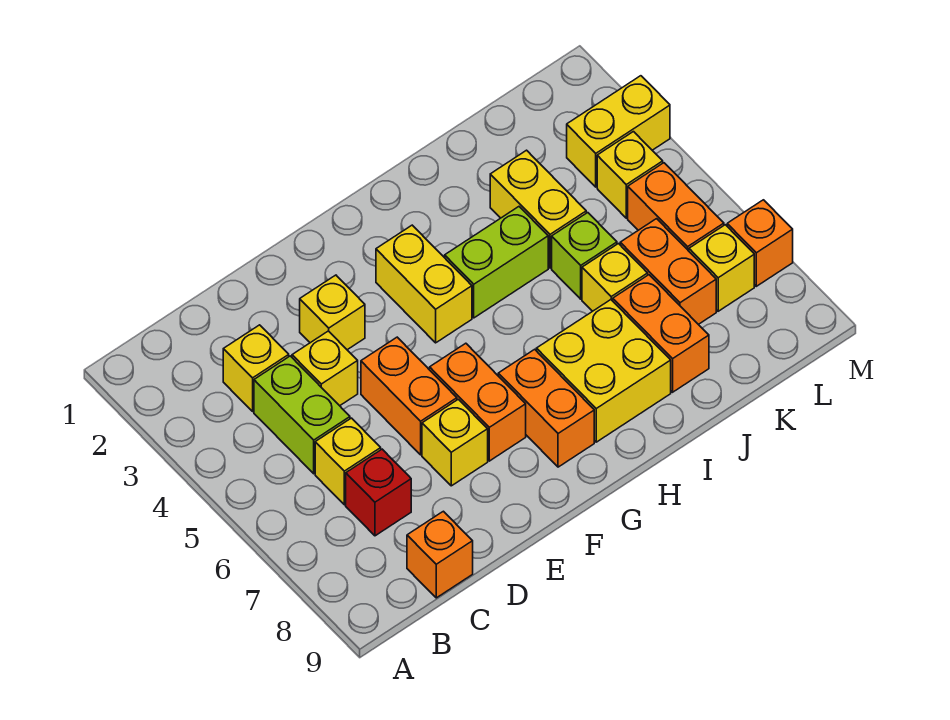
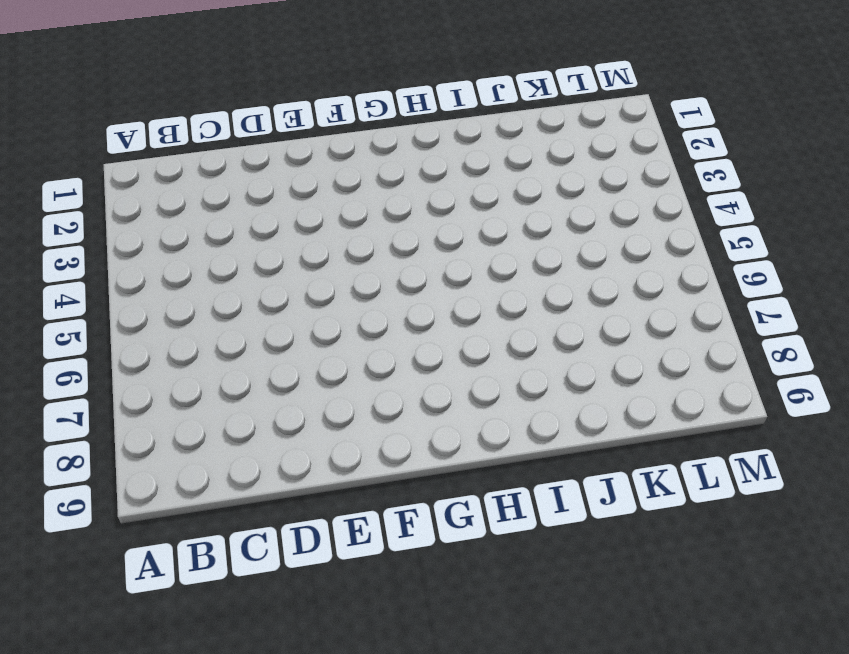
none -> yellow brick C3 level 1
none -> lime brick C4:C5 level 1
none -> yellow brick C6 level 1

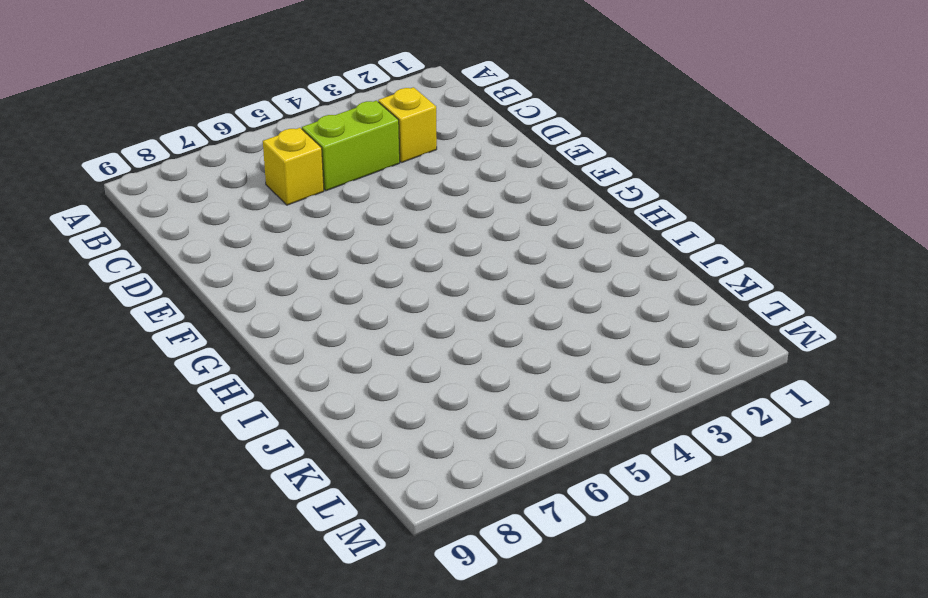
none -> red brick C7 level 1
none -> orange brick C9 level 1
none -> yellow brick D4 level 1

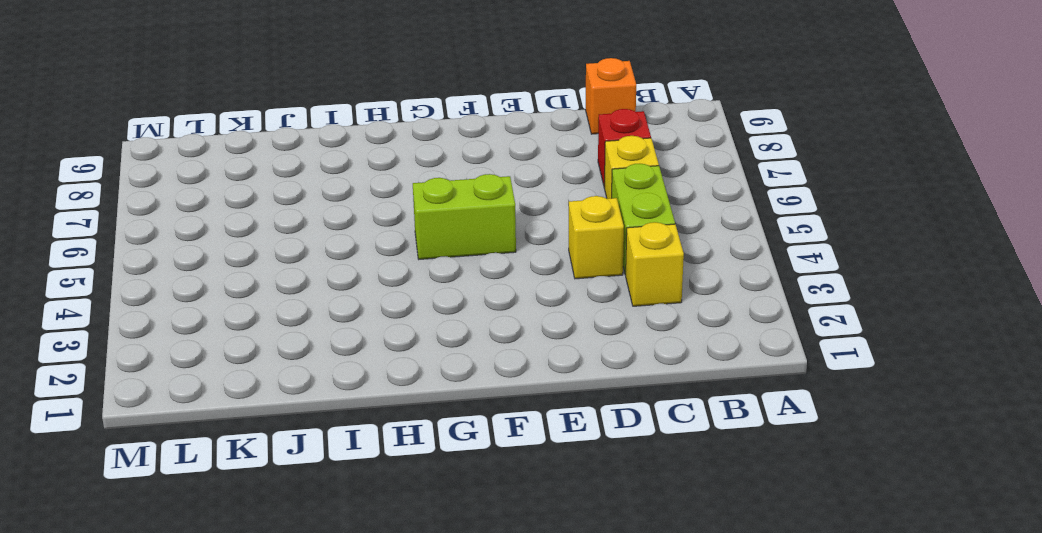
lime brick F5:G5 level 1 -> lime brick H4:I4 level 1
none -> yellow brick E3 level 1
none -> orange brick E5:E6 level 1
none -> yellow brick E7 level 1

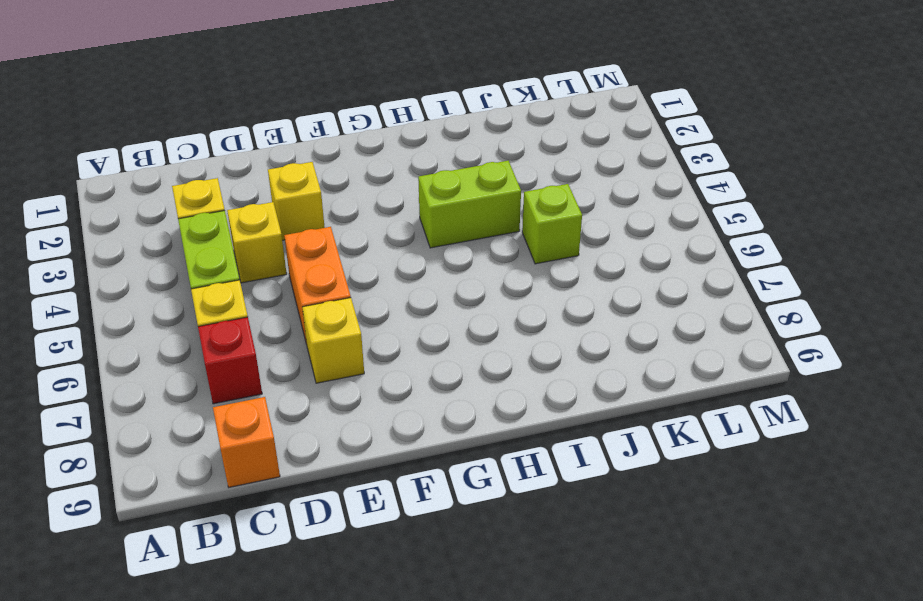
none -> orange brick F6:F7 level 1
none -> yellow brick G3:G4 level 1
none -> orange brick G7:G8 level 1

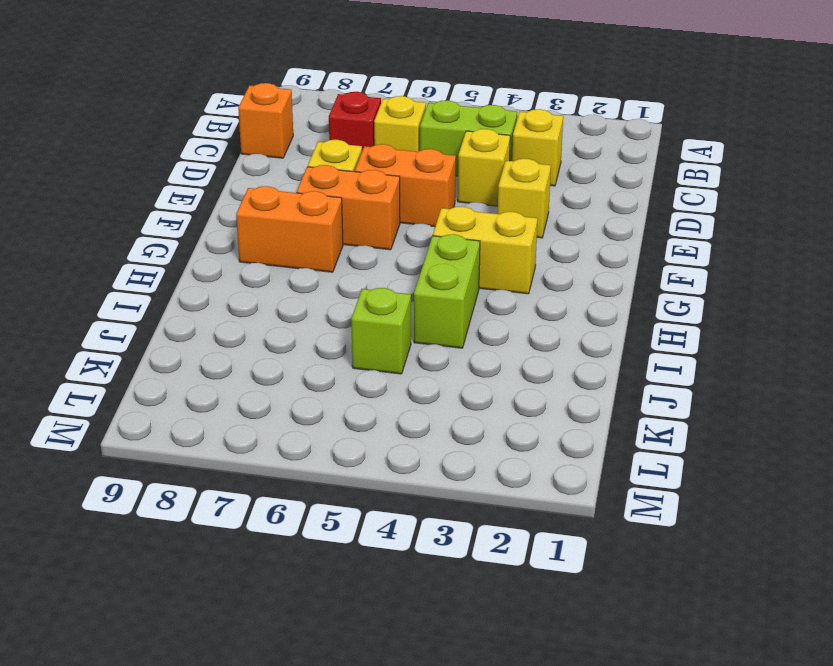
none -> yellow brick H7:I8 level 1
none -> yellow brick J3:J4 level 1
none -> yellow brick J6 level 1

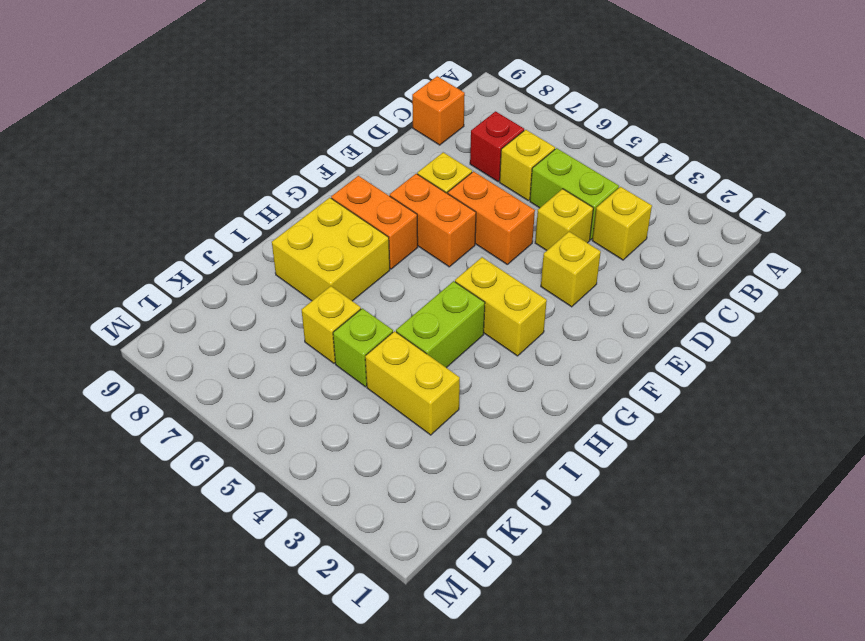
none -> orange brick J7:J8 level 1
none -> orange brick K6:K7 level 1
none -> yellow brick L3:M3 level 1

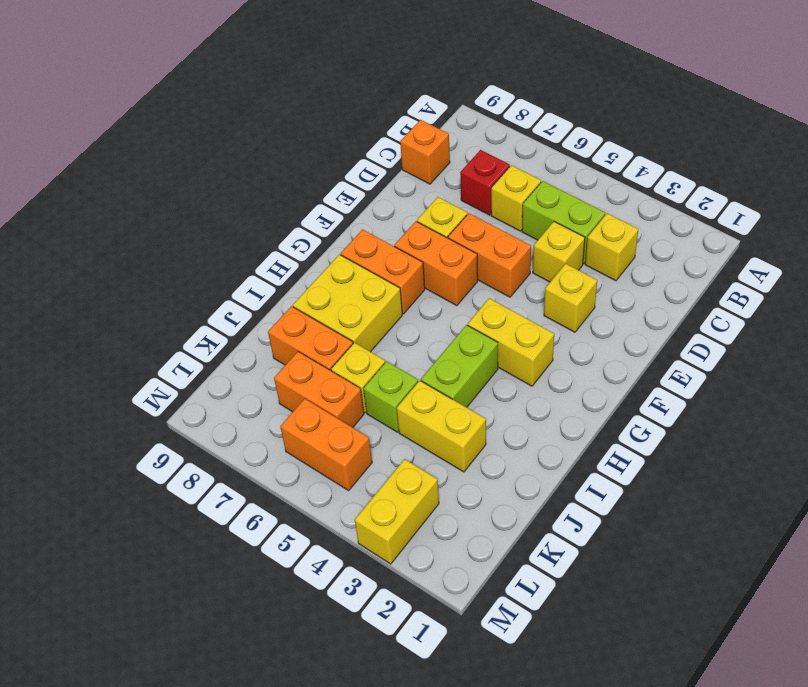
none -> yellow brick L4 level 1
none -> yellow brick L7 level 1
none -> orange brick M7 level 1

